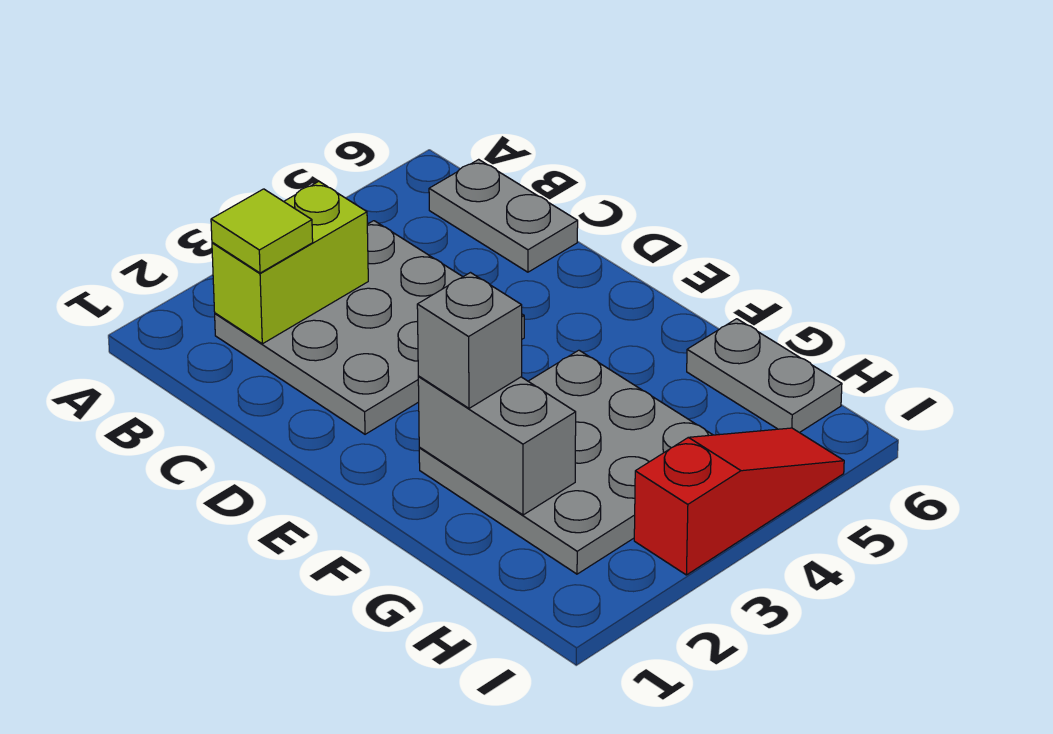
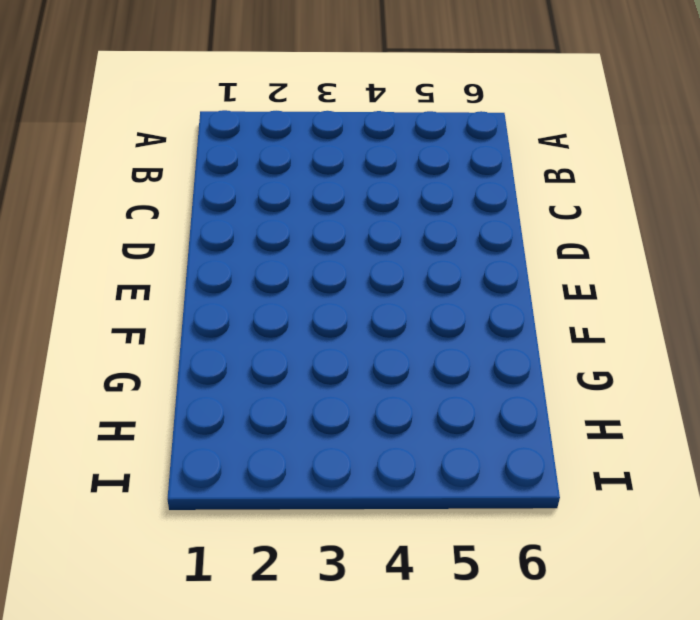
none -> grey plate B2:D4 level 1
none -> grey plate B6:C6 level 1

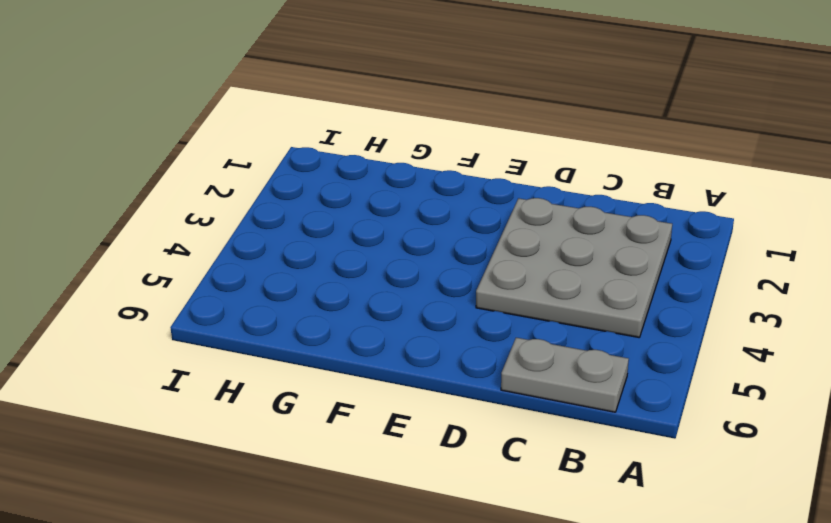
none -> grey plate F2:H4 level 1
none -> grey plate G6:H6 level 1

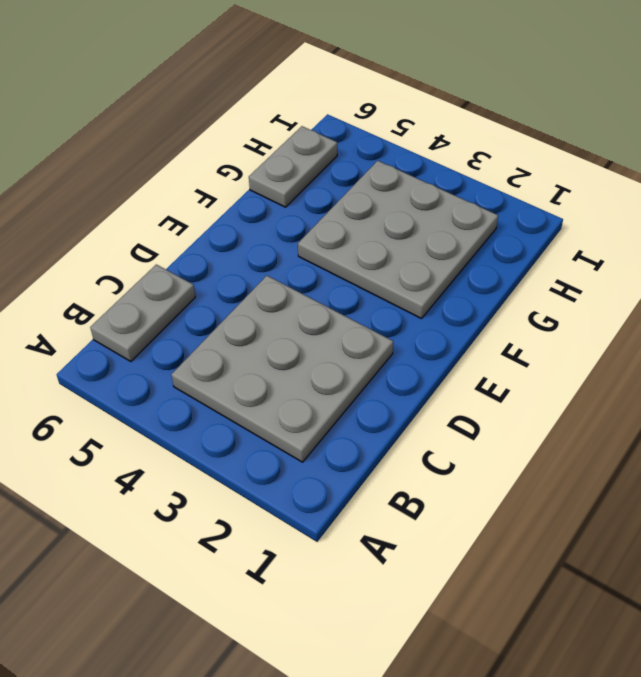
none -> red slope I3:I5 level 1 top 3
none -> lime brick B2:B3 level 2

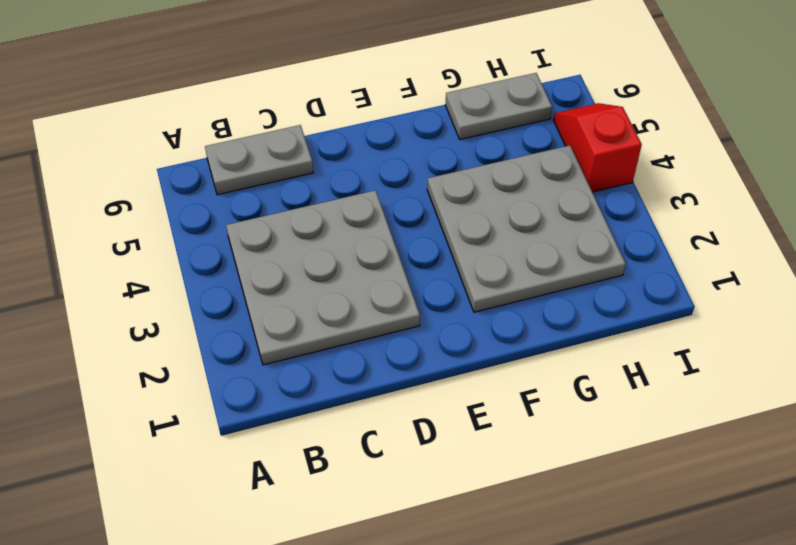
red slope I4:I5 level 1 top 4 -> red slope I3:I5 level 1 top 3
none -> lime brick B2:B3 level 2
none -> grey brick F2:G2 level 2

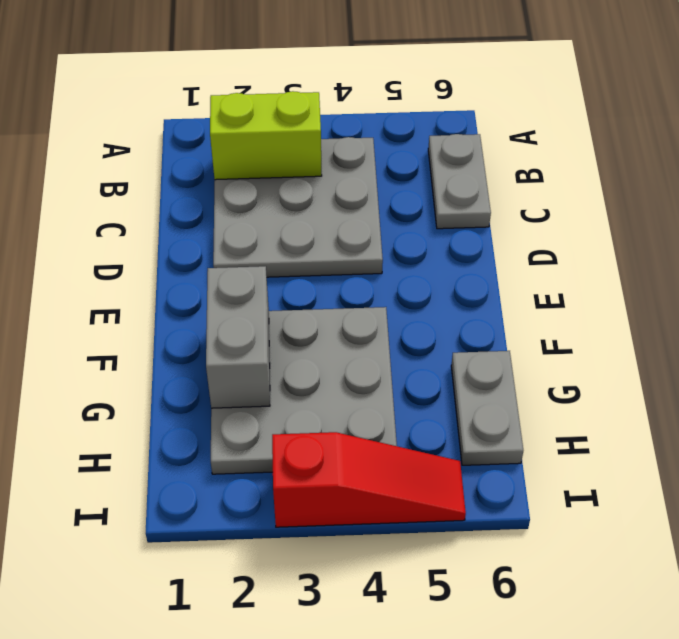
none -> lime tile B2 level 3
none -> grey brick F2 level 3

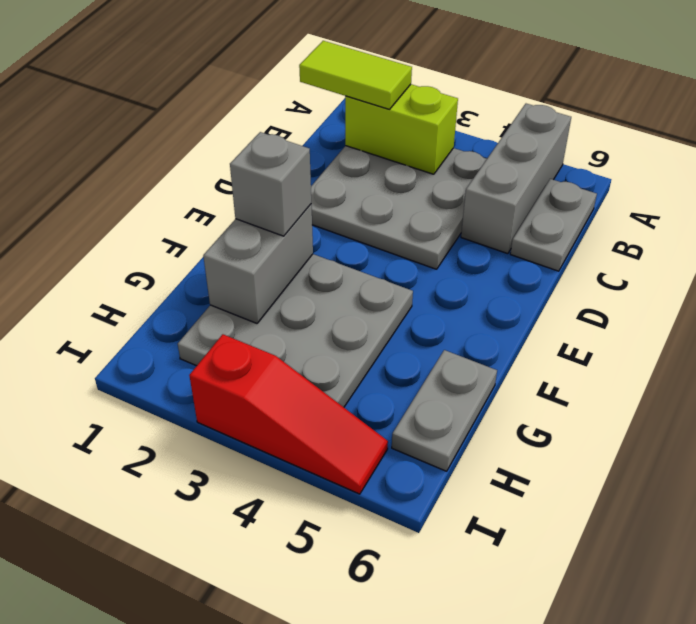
grey brick A5:C5 level 1 -> none
lime tile B1:B2 level 3 -> lime tile B2 level 3

